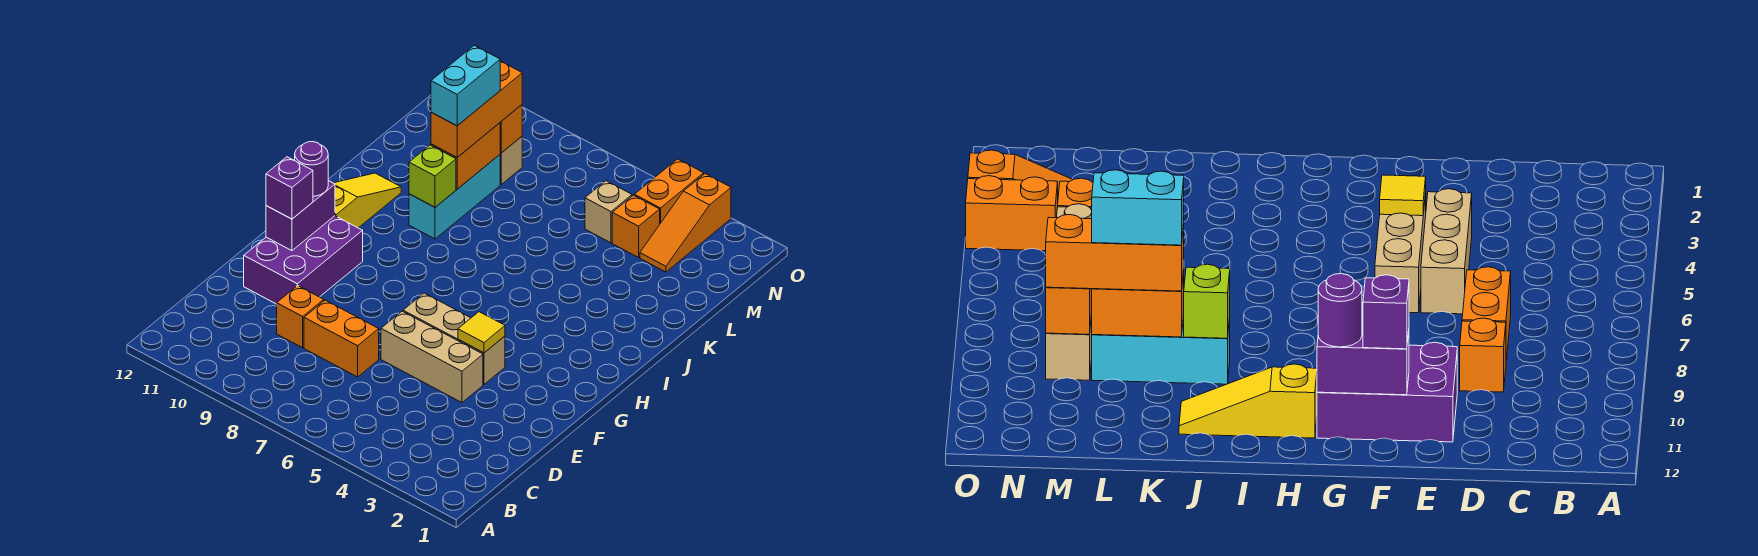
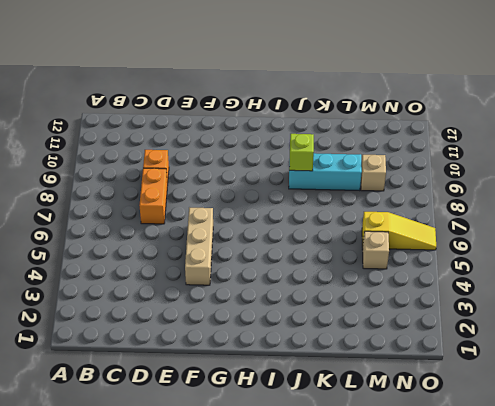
yellow slope M6:O6 level 1 top M -> yellow slope H11:J11 level 1 top H
none -> tan brick E4:E6 level 1
none -> purple brick E10:G11 level 1
none -> orange slope M3:O3 level 1 top O

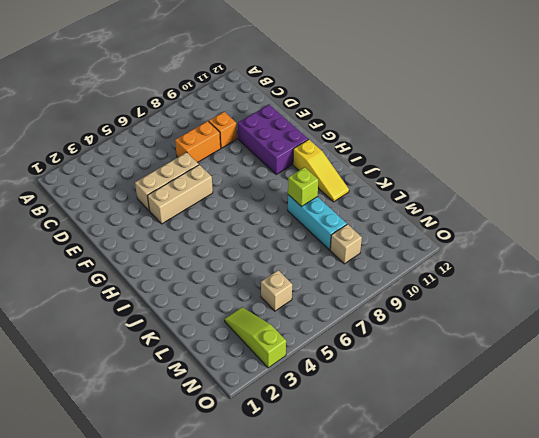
lime slope M3:O3 level 1 top O -> orange slope M3:O3 level 1 top O
none -> orange brick M4 level 1
none -> orange brick N4:O4 level 1
none -> yellow tile F4 level 2

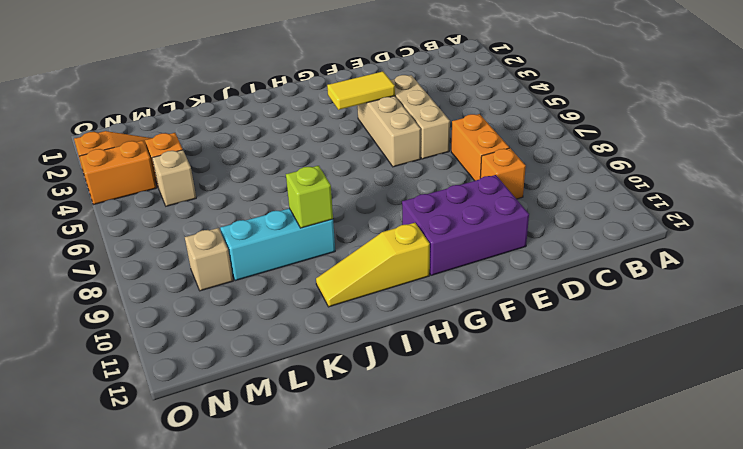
yellow tile F4:G4 level 2 -> yellow tile F4 level 2
none -> purple brick F11:G11 level 2
none -> orange brick K9:L9 level 2
none -> orange brick M9 level 2

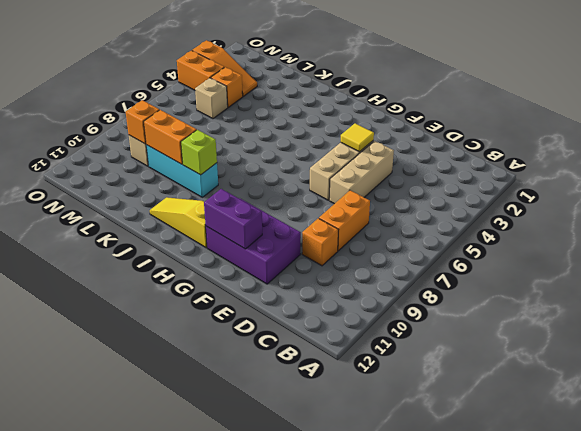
none -> purple brick F11 level 3
none -> purple round brick G11 level 3
none -> orange brick K9:M9 level 3

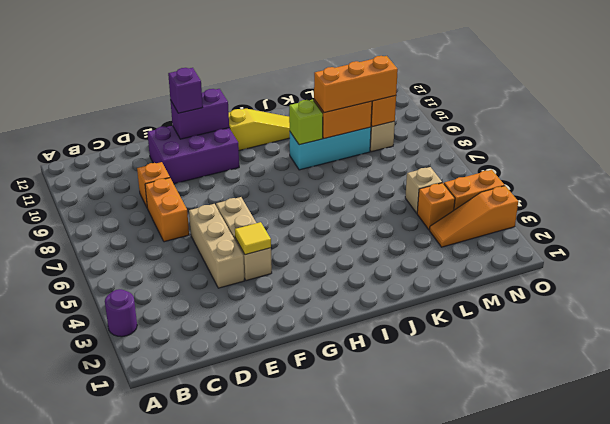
purple round brick A3 level 1 -> purple round brick G11 level 3
none -> cyan brick K9:L9 level 4

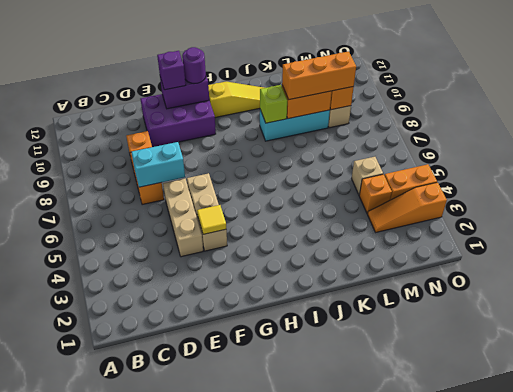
cyan brick D7:E7 level 2 -> cyan brick K9:L9 level 4

